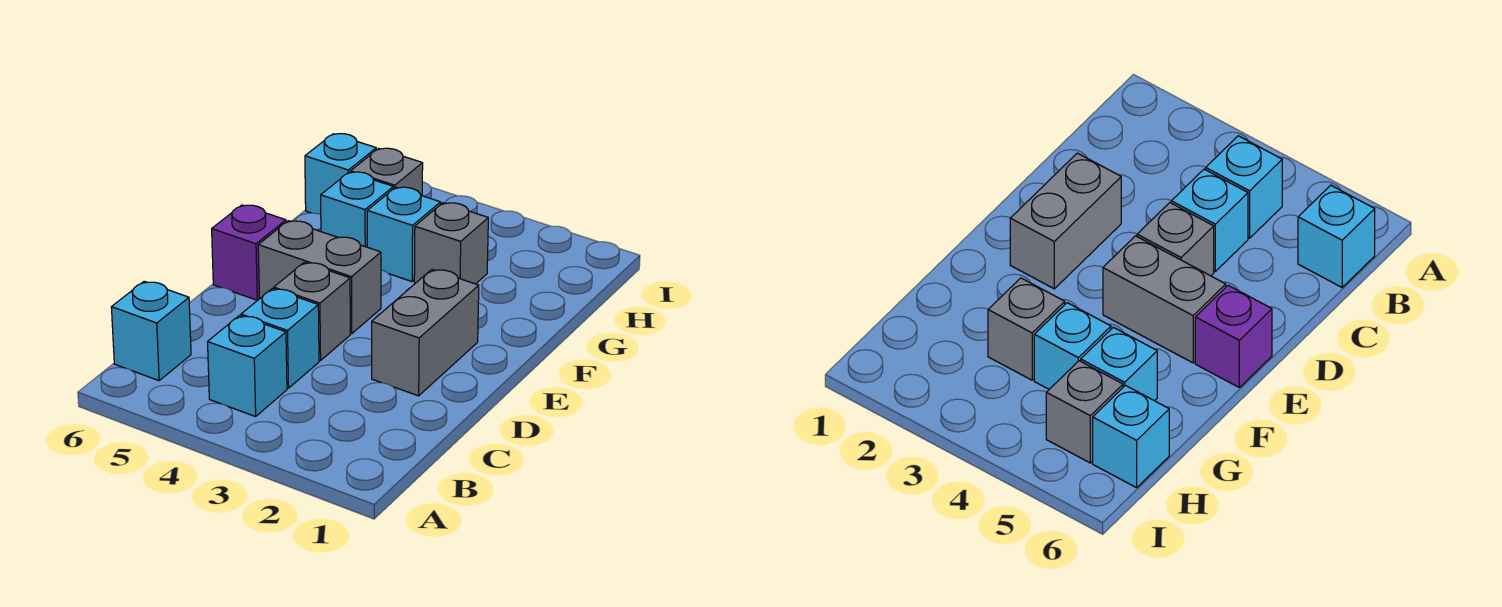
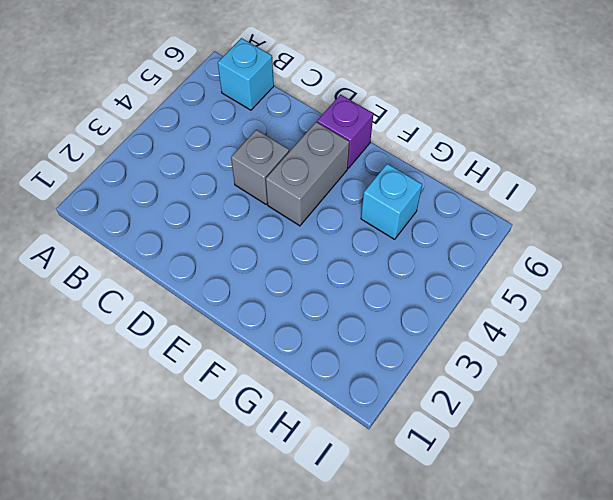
none -> cyan brick B4 level 1
none -> cyan brick C4 level 1
none -> grey brick D2:E2 level 1

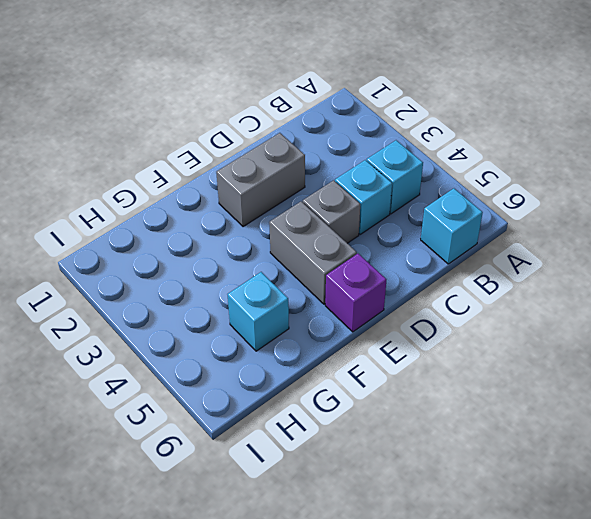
none -> grey brick G3 level 1
none -> cyan brick G4 level 1
none -> grey brick H5 level 1

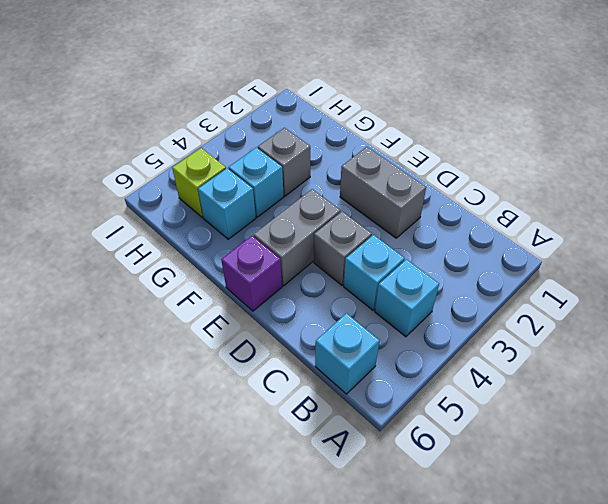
lime brick H5 level 1 -> grey brick H5 level 1
none -> cyan brick H6 level 1

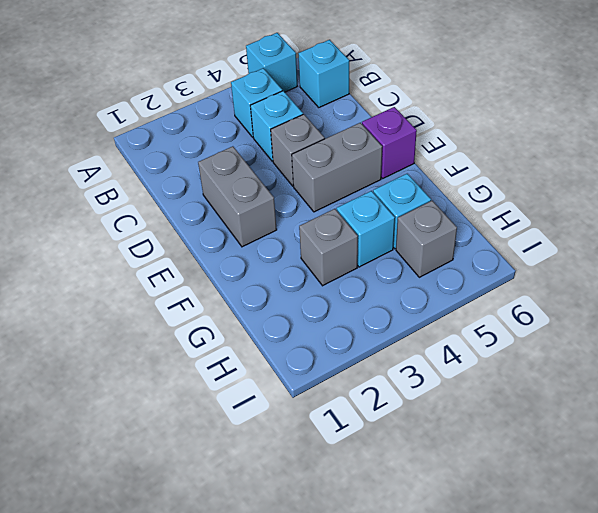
cyan brick A5 level 1 -> cyan brick H6 level 1

